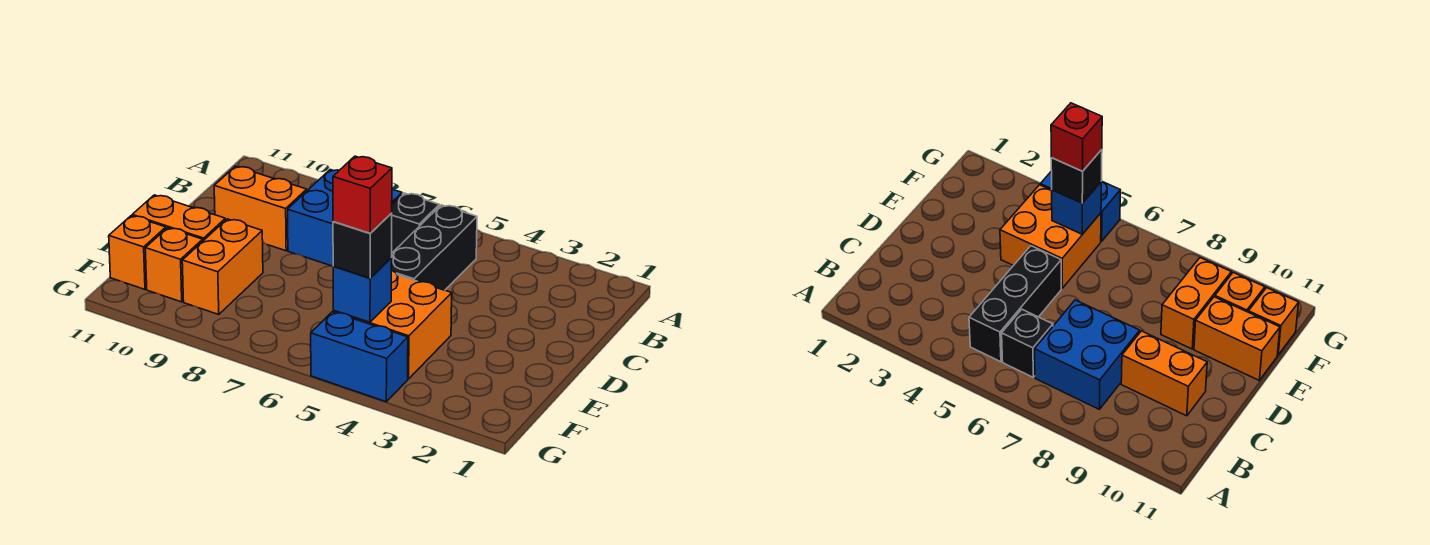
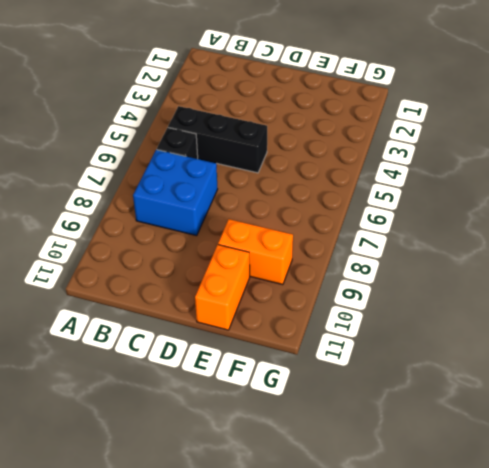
none -> orange brick C9:C10 level 1
none -> orange brick E4:F5 level 1
none -> orange brick F10 level 1

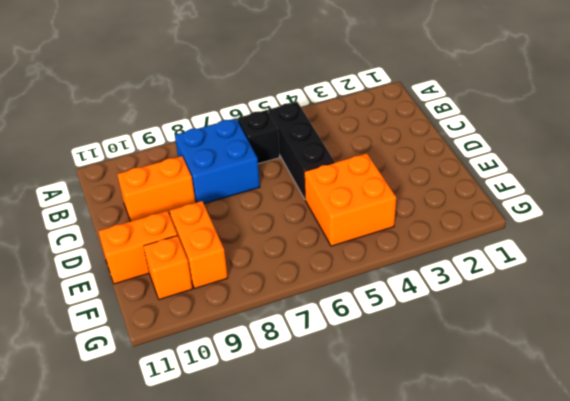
none -> orange brick F11 level 1
none -> blue brick G4:G5 level 1
none -> blue brick F5 level 2

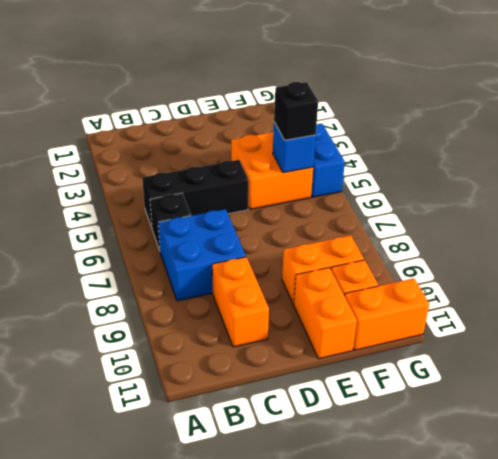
orange brick F11:G11 level 1 -> orange brick F11 level 1
none -> red brick F5 level 4

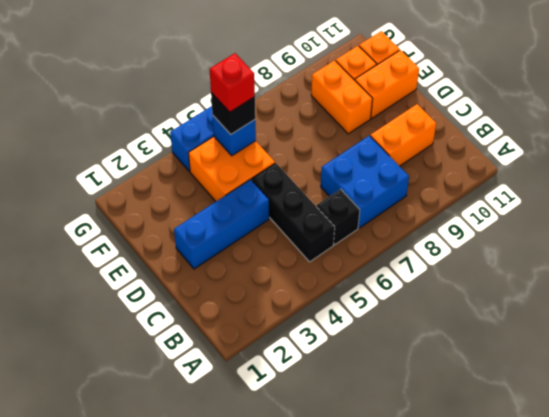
blue brick D2:D4 level 1 -> none

